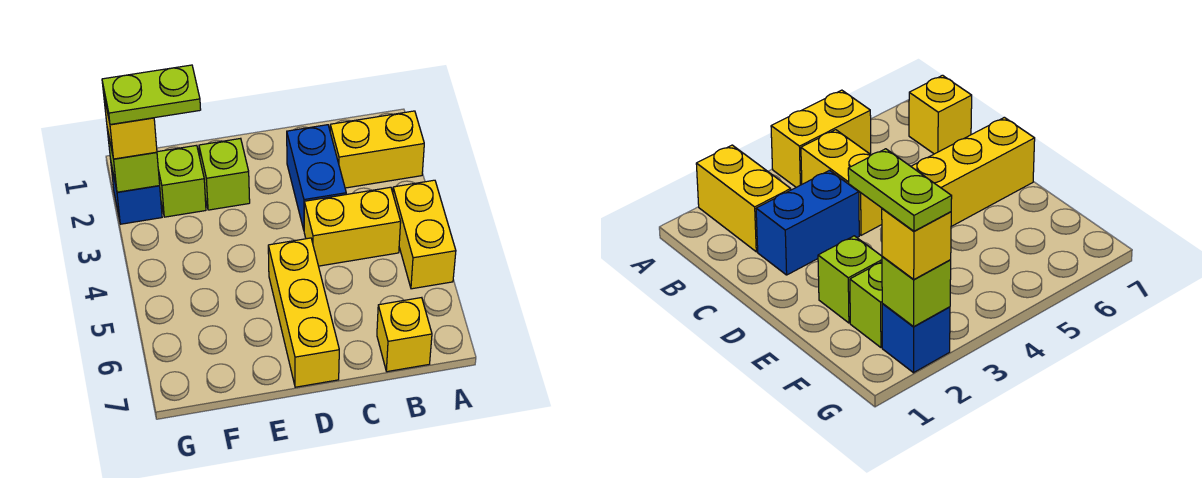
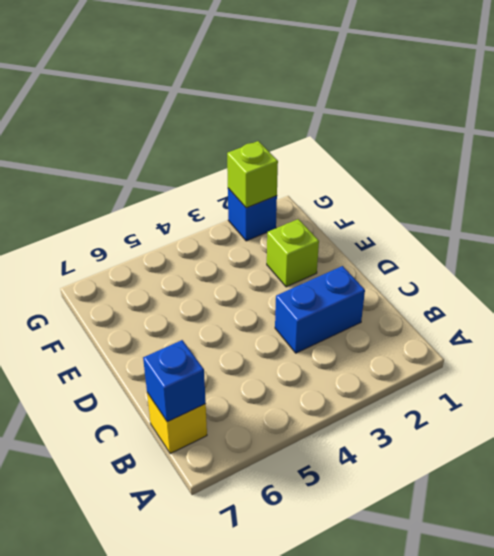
blue brick B7 level 2 -> none
none -> yellow brick A2:B2 level 1
none -> yellow brick A4:A5 level 1
none -> yellow brick B4:C4 level 1

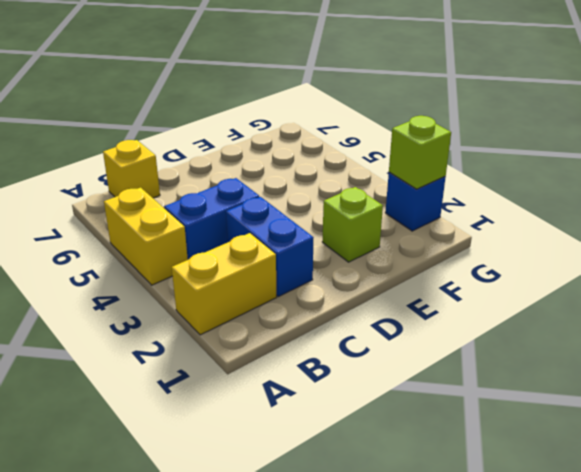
blue brick B4:C4 level 1 -> yellow brick B4:C4 level 1
none -> yellow brick D5:D7 level 1
none -> lime brick F2 level 1
none -> yellow brick G2 level 3

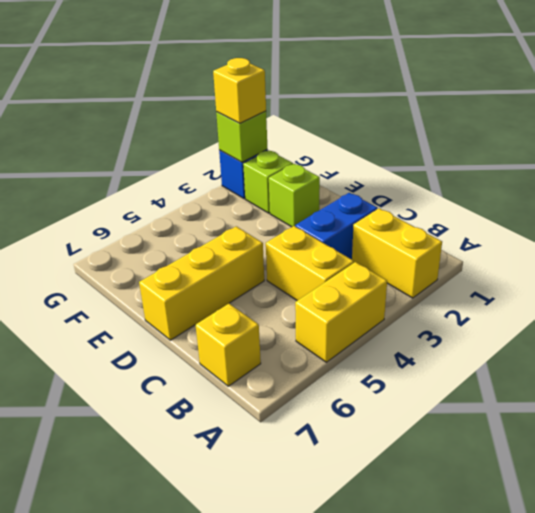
none -> lime plate F2:G2 level 4

